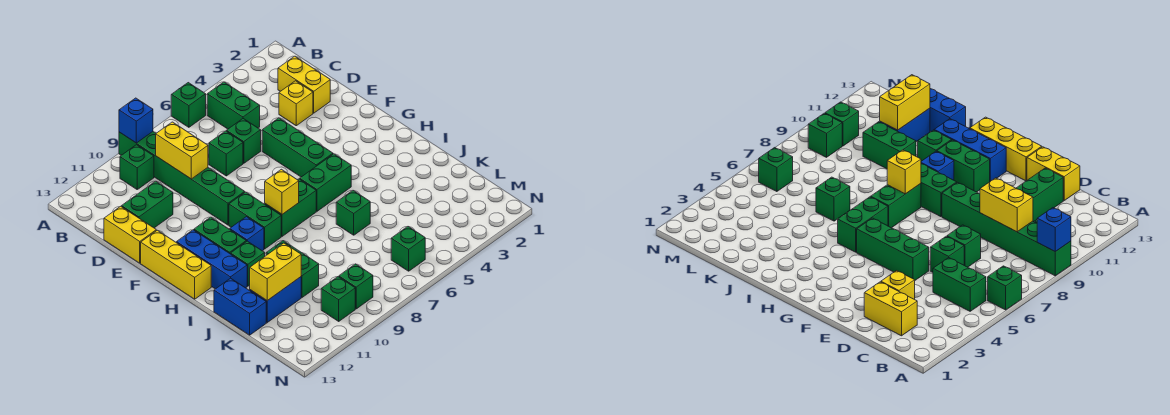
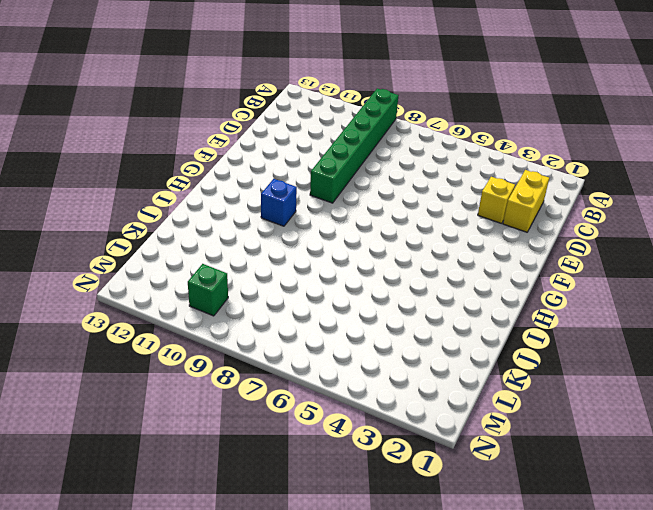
none -> green brick A6 level 1
none -> green brick B5:C5 level 1
none -> green brick B10 level 1
none -> green brick D6 level 1

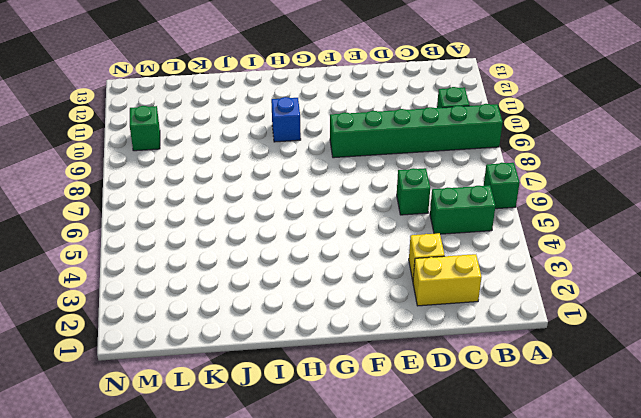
none -> green brick D7 level 1
none -> green brick D11:D12 level 1
none -> yellow brick D13:E13 level 1
none -> green brick E5:G5 level 1

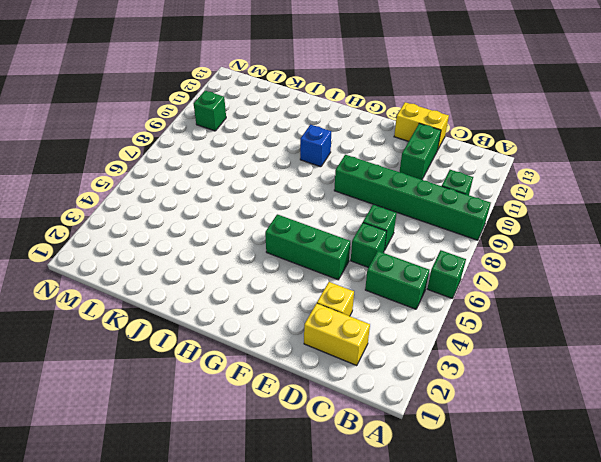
none -> yellow brick F13:H13 level 1
none -> green brick G9:H9 level 1
none -> green brick G11:H11 level 1
none -> blue brick G12:I12 level 1

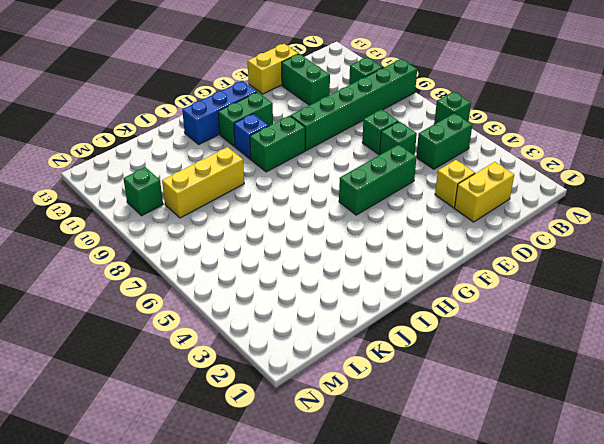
yellow brick J9:L9 level 1 -> yellow brick F13:H13 level 1
none -> green brick H5:H6 level 1
none -> green brick H7:H8 level 1
none -> green brick I11 level 1
none -> green brick J6 level 1

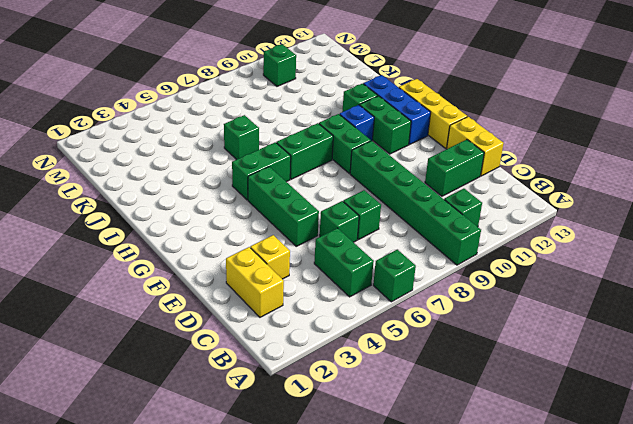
none -> green brick J10:K10 level 1
none -> blue brick J13:K13 level 1
none -> blue brick K11:K12 level 1
none -> green brick M6 level 1

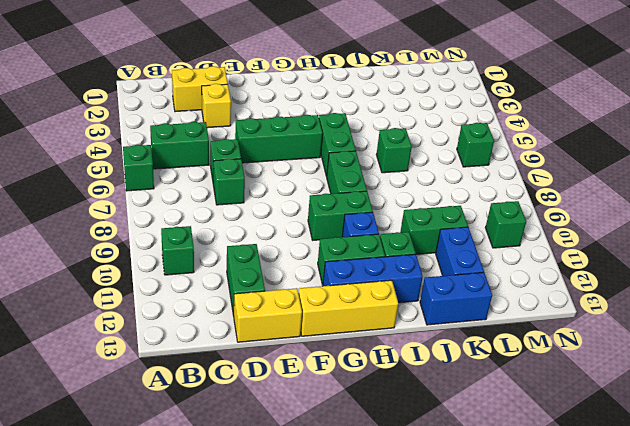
none -> green brick A9:F9 level 1
none -> green brick M9 level 1
none -> blue brick A9 level 2
none -> yellow brick C9:D9 level 2

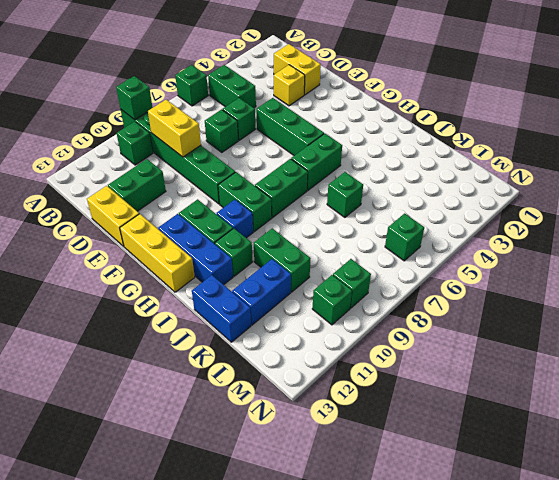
green brick A9 level 2 -> blue brick A9 level 2
none -> yellow brick H8 level 2
none -> yellow brick K11:K12 level 2

